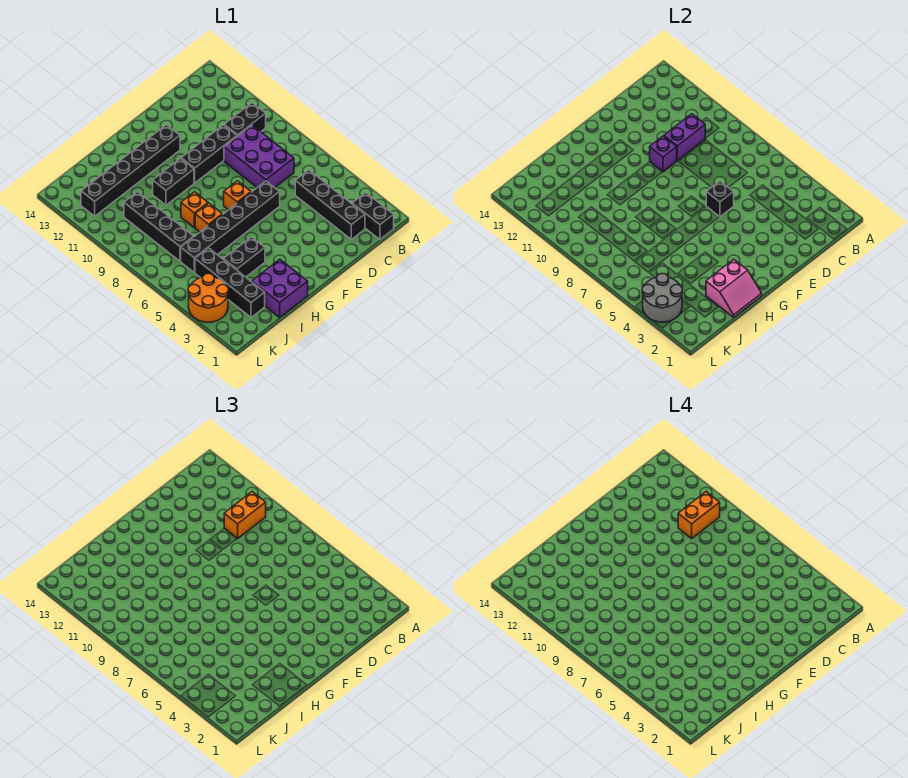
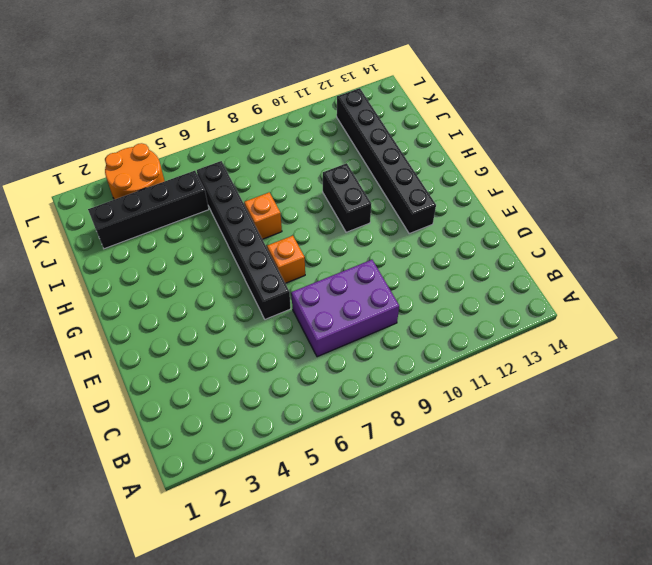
none -> black brick B1:B2 level 1
none -> black brick B10:C10 level 1
none -> black brick C2:C5 level 1

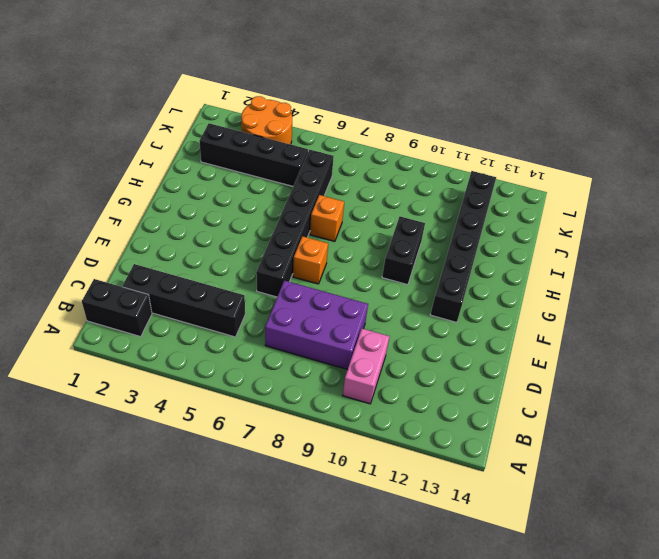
pink brick B10:C10 level 1 -> black brick B10:C10 level 1
none -> black brick D10:F10 level 1
none -> purple brick H1:I2 level 1
none -> black brick H4:I4 level 1

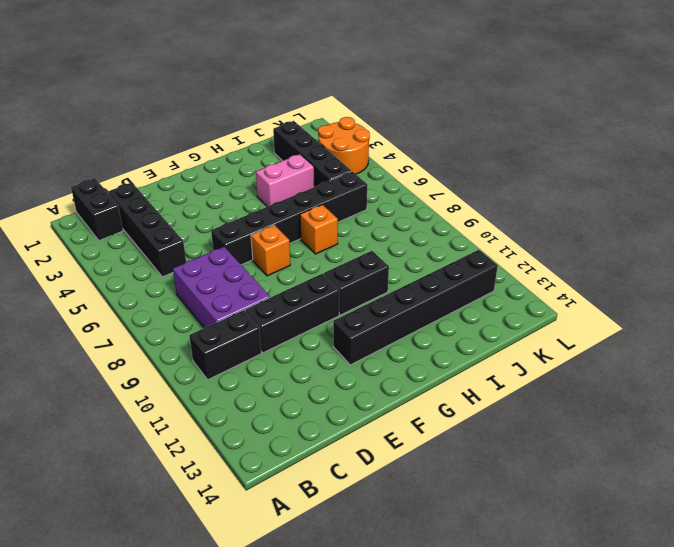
pink brick H4:I4 level 1 -> black brick H4:I4 level 1
none -> purple brick H1:I2 level 1
none -> orange brick H8 level 1
none -> black brick J7:J10 level 1

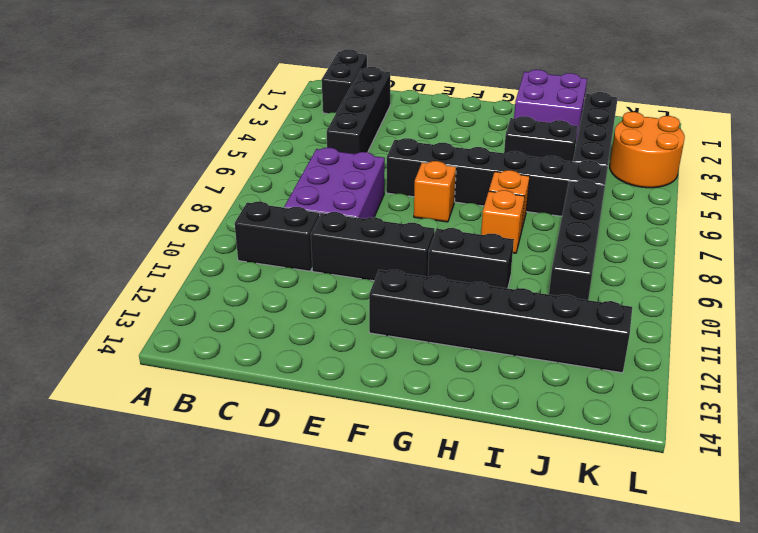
none -> purple brick C10:D10 level 2
none -> black brick E6 level 2
none -> purple brick E10 level 2

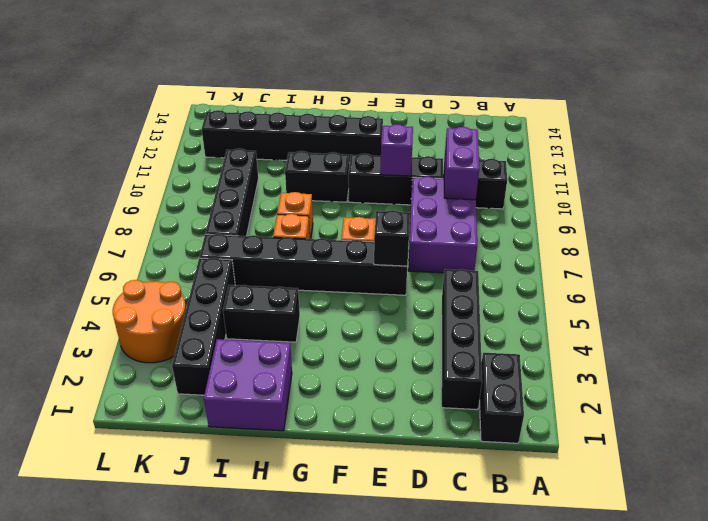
purple brick C9:C10 level 2 -> purple brick C10:D10 level 2
none -> pink slope H1:I2 level 2 top 2
none -> grey round brick K3:L4 level 2
none -> orange brick B10:C10 level 3

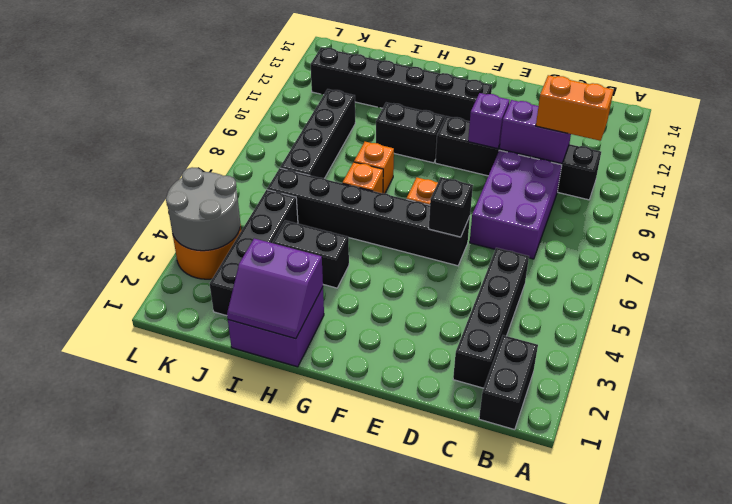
purple slope H1:I2 level 2 top 2 -> pink slope H1:I2 level 2 top 2
none -> orange brick B10:C10 level 4

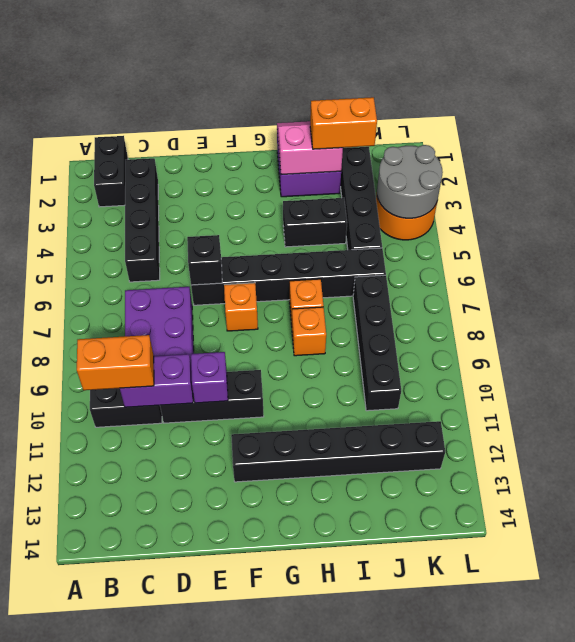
orange brick I2:J2 level 3 -> orange brick B10:C10 level 4
none -> black brick G10:H10 level 1

